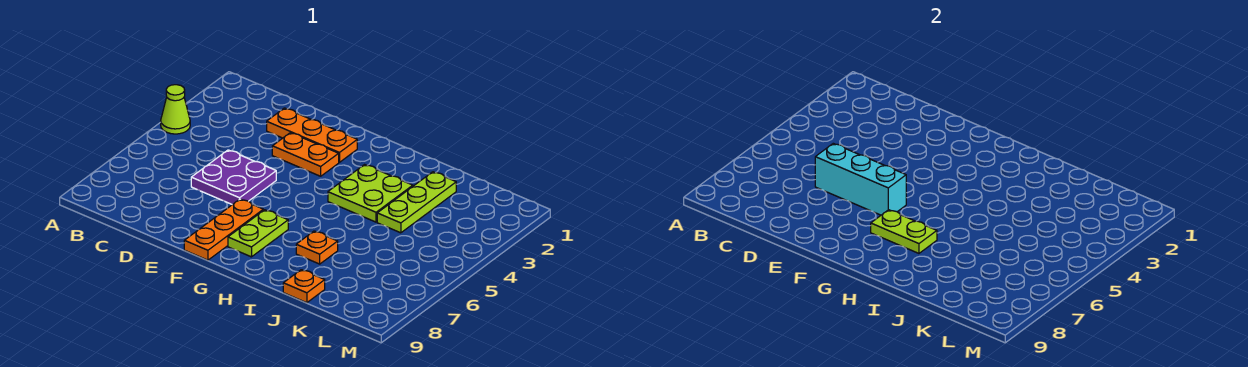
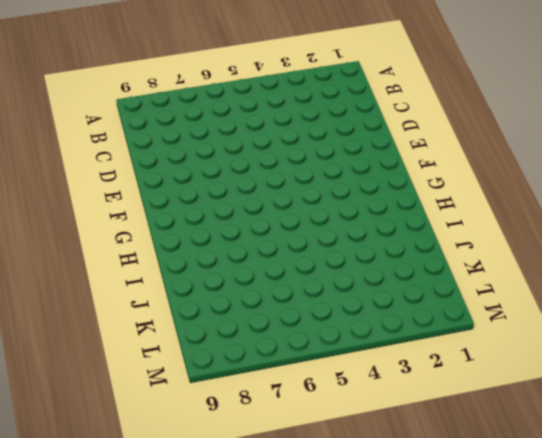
none -> lime cone A4 level 1
none -> orange plate D2:F2 level 1
none -> purple plate D5:E6 level 1

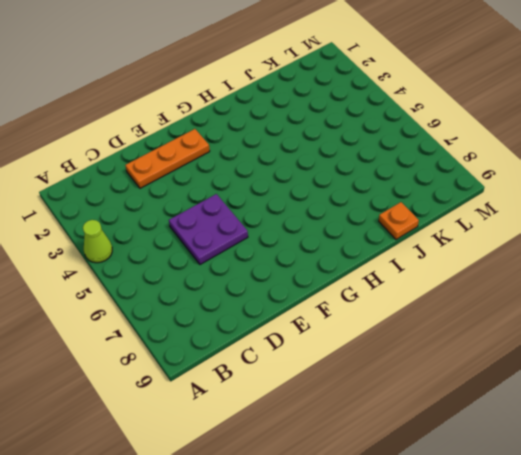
none -> orange plate E3:F3 level 1
none -> orange plate F7:F9 level 1
none -> lime plate G7:G8 level 1

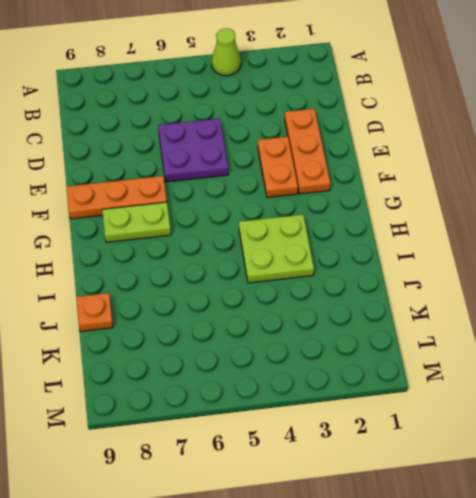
none -> orange plate I7 level 1
none -> lime plate J2:J4 level 1
none -> cyan brick D6:F6 level 2

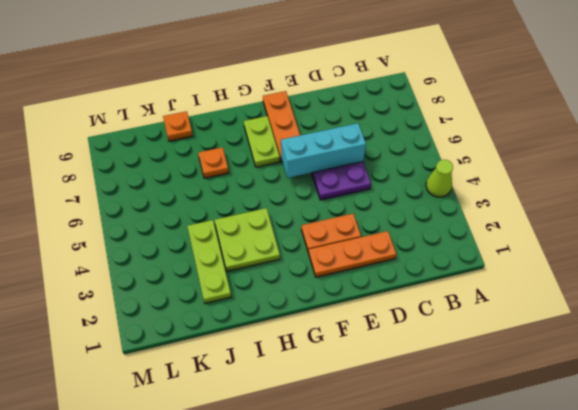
none -> lime plate G7:H7 level 2

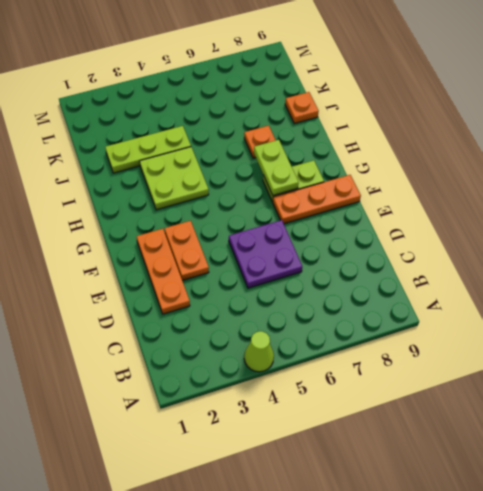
none -> cyan brick D6:F6 level 2

